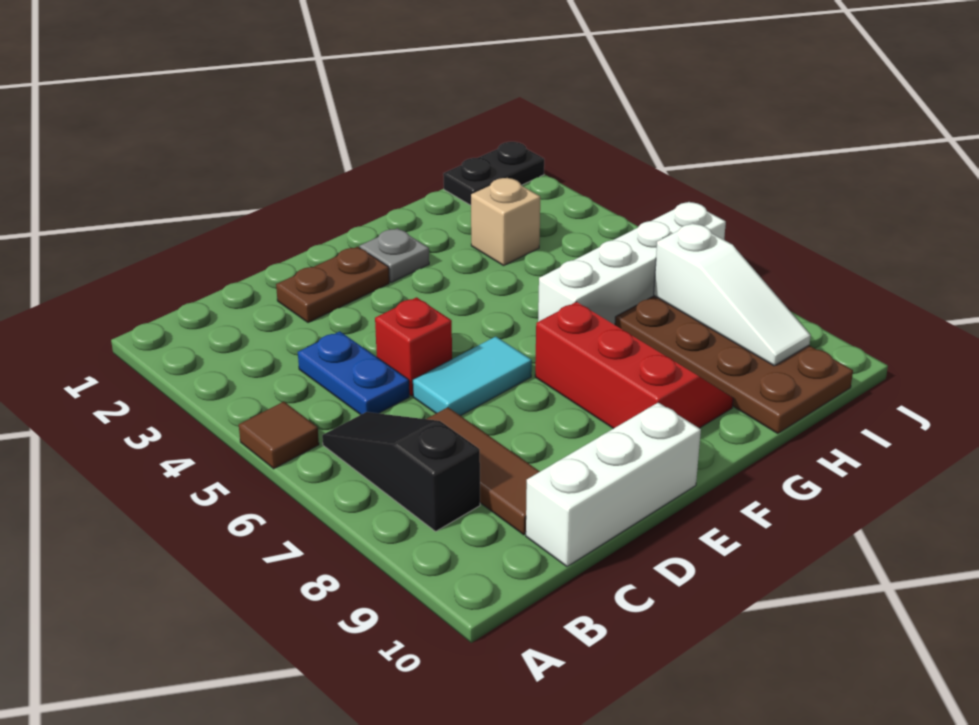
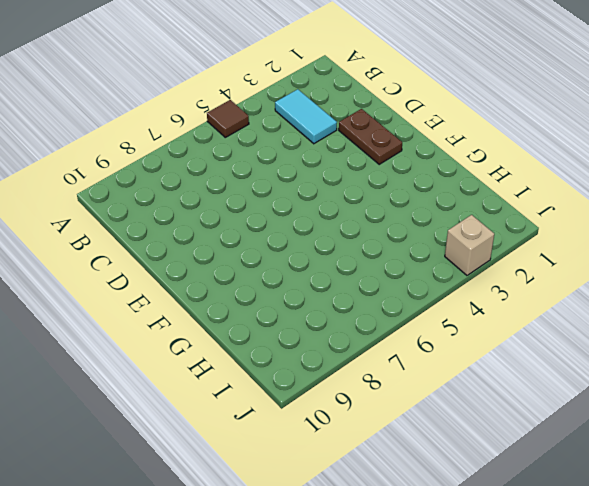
cyan tile B3:C3 level 1 -> cyan tile D6:E6 level 1
tan brick J3 level 1 -> tan brick H3 level 1
none -> black slope B6:B8 level 1 top 8
none -> blue plate C4:C5 level 1
none -> brown tile C7:C9 level 1

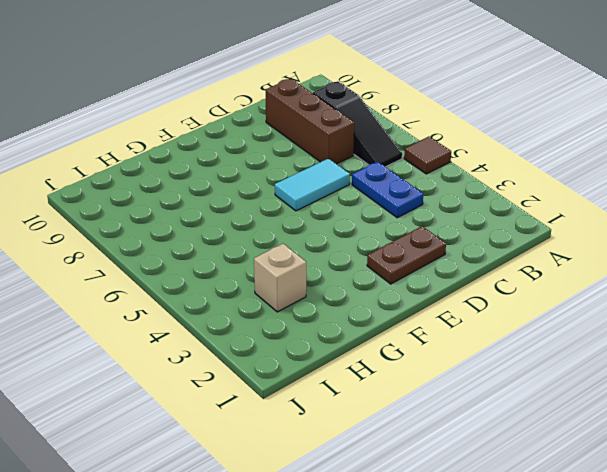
brown brick C7:C9 level 1 -> brown tile C7:C9 level 1
none -> white brick C10:E10 level 1
none -> red brick D5 level 1
none -> grey plate F2 level 1

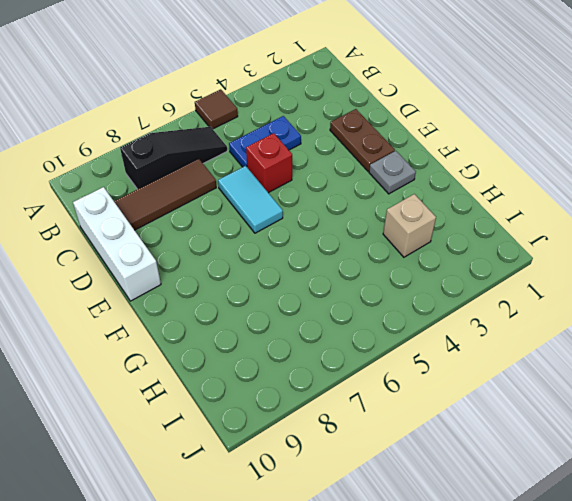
none -> red slope F7:G9 level 1 top F
none -> white brick G6:J6 level 1
none -> brown plate H7:I10 level 1

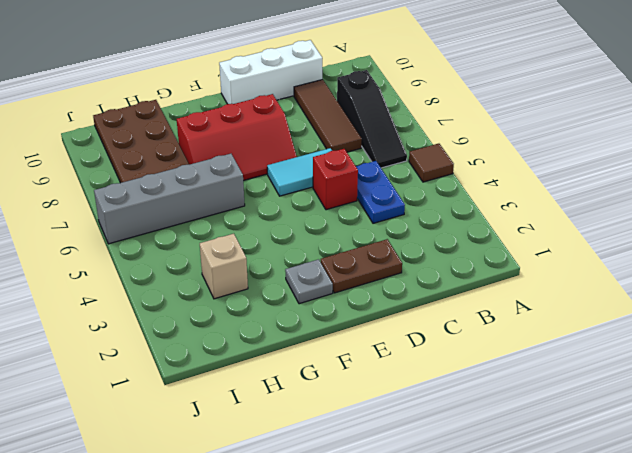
red slope E7:G8 level 1 top 8 -> red slope F7:G9 level 1 top F
grey brick G6:J6 level 1 -> white brick G6:J6 level 1
none -> black plate I1:J1 level 1
none -> white slope I7:I9 level 2 top 7

